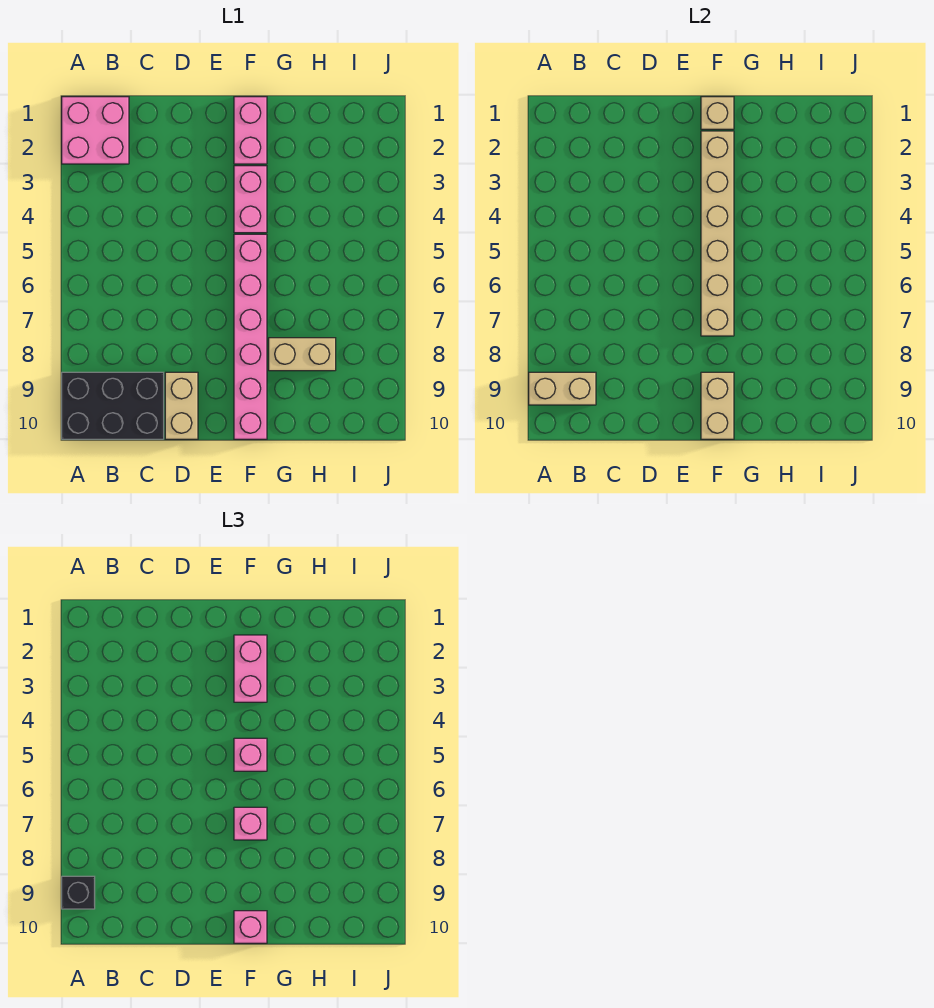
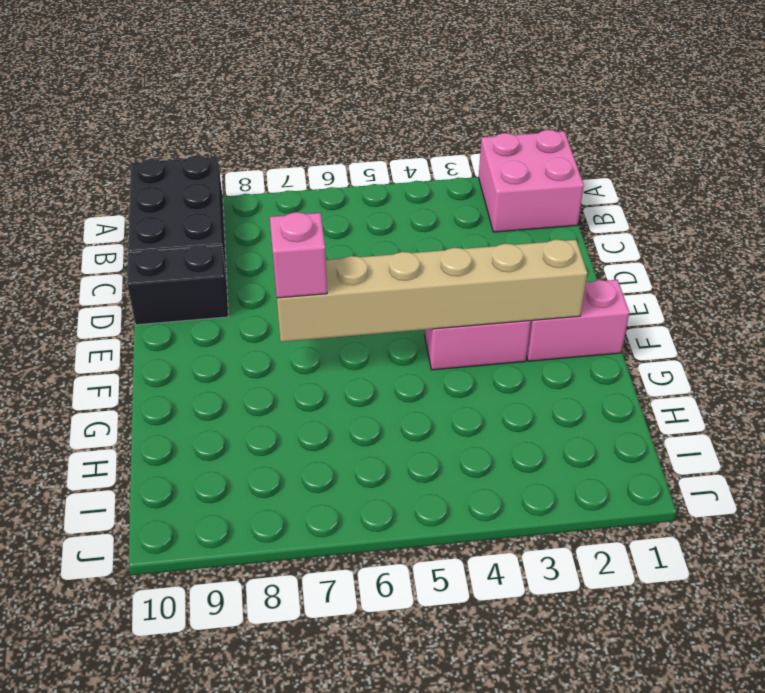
black brick D9:D10 level 1 -> tan brick D9:D10 level 1
none -> pink brick F5:F10 level 1
none -> tan brick G8:H8 level 1
none -> tan brick A9:B9 level 2

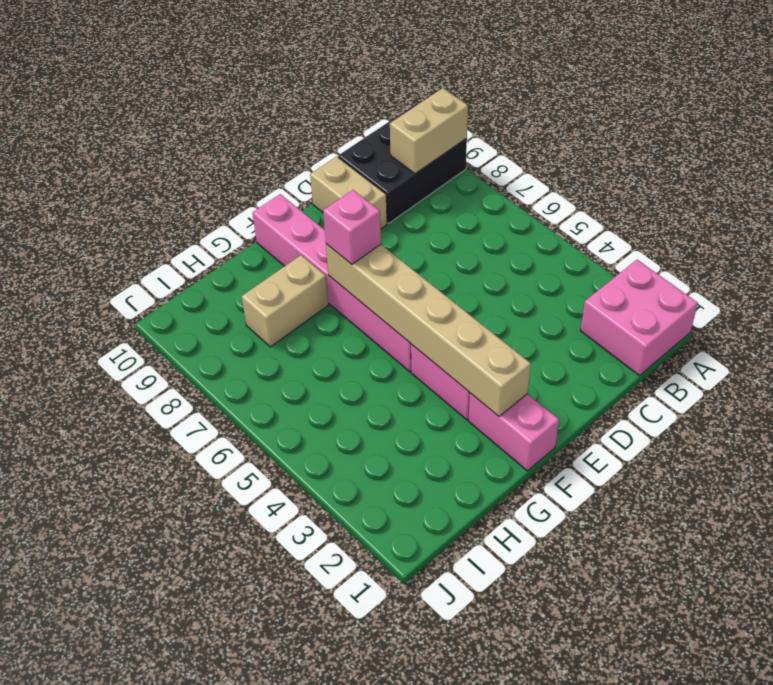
none -> tan brick F1 level 2
none -> tan brick F9:F10 level 2
none -> black brick A9 level 3

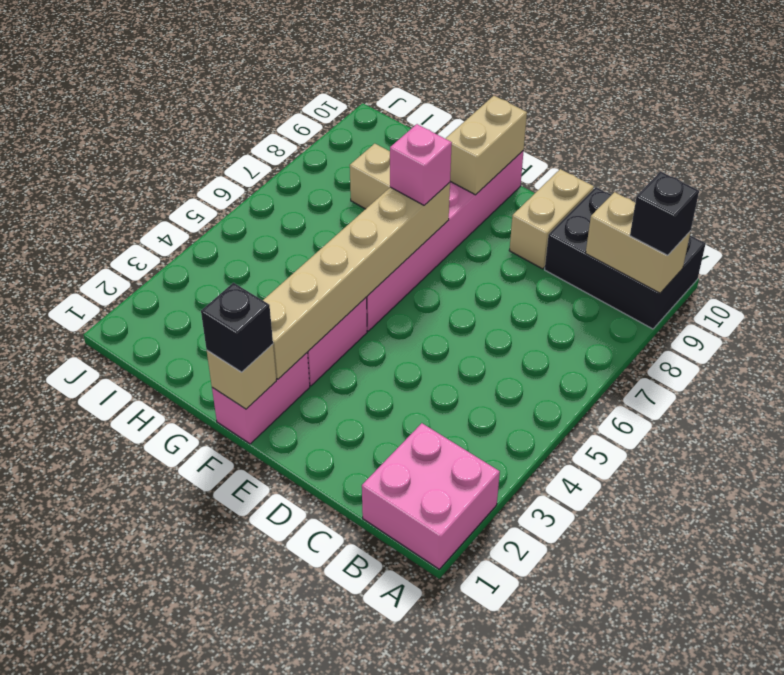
black brick F1 level 3 -> none
none -> pink brick F2:F3 level 3
none -> pink brick F5 level 3
none -> pink brick F10 level 3

